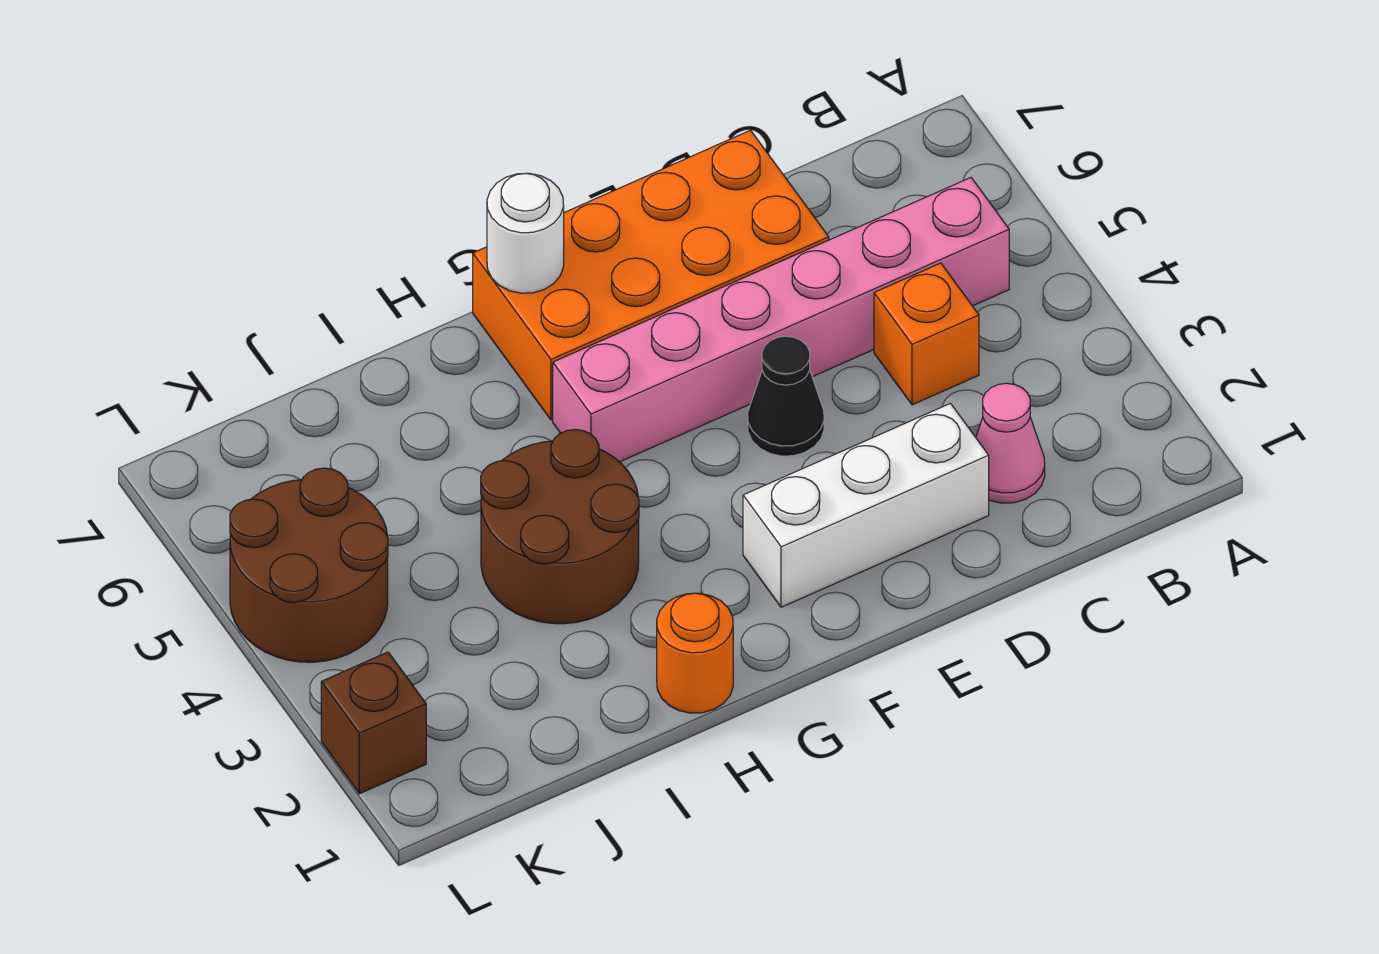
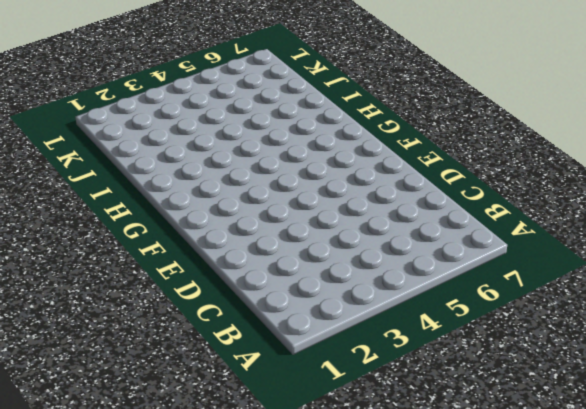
none -> pink brick B5:G5 level 1
none -> pink cone C2 level 1

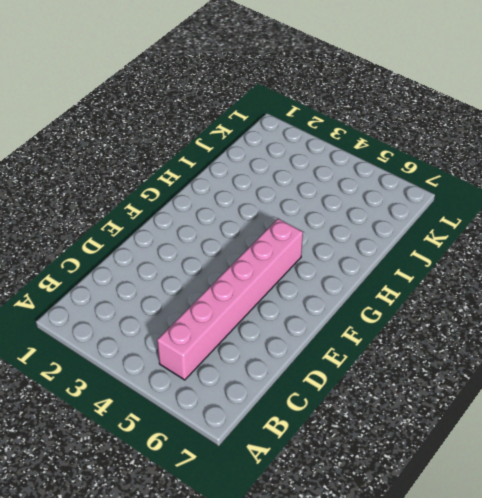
none -> pink cone C2 level 1
none -> orange brick C4 level 1

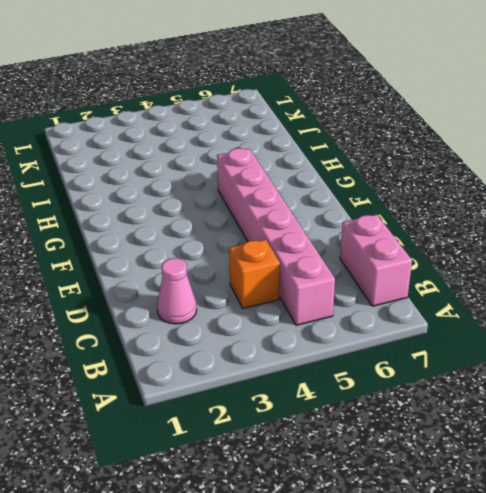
pink brick B7:C7 level 1 -> none
none -> white brick D2:F2 level 1
none -> orange brick D6:G7 level 1

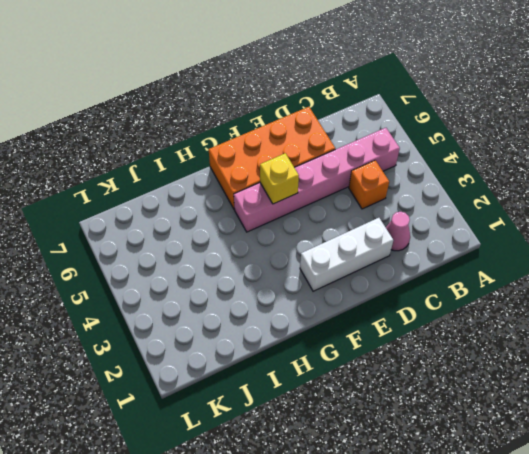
yellow brick F5 level 2 -> none
none -> black cone E4 level 1
none -> orange round brick H1 level 1

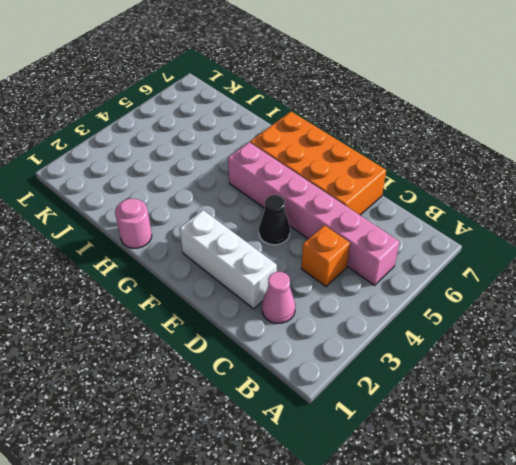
pink round brick H1 level 1 -> orange round brick H1 level 1
none -> brown round brick H3:I4 level 1
none -> brown round brick K4:L5 level 1

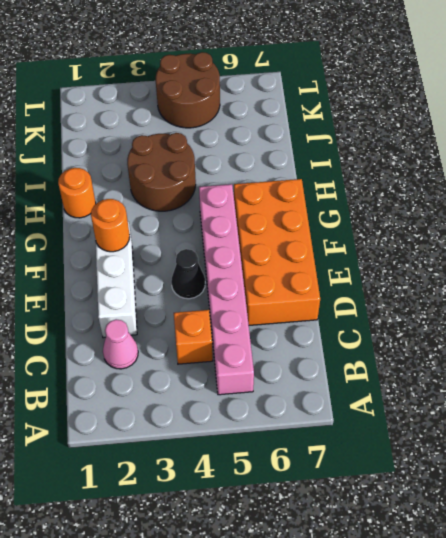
orange round brick F2 level 2 -> none
none -> brown brick L2 level 1
none -> white round brick G7 level 2

